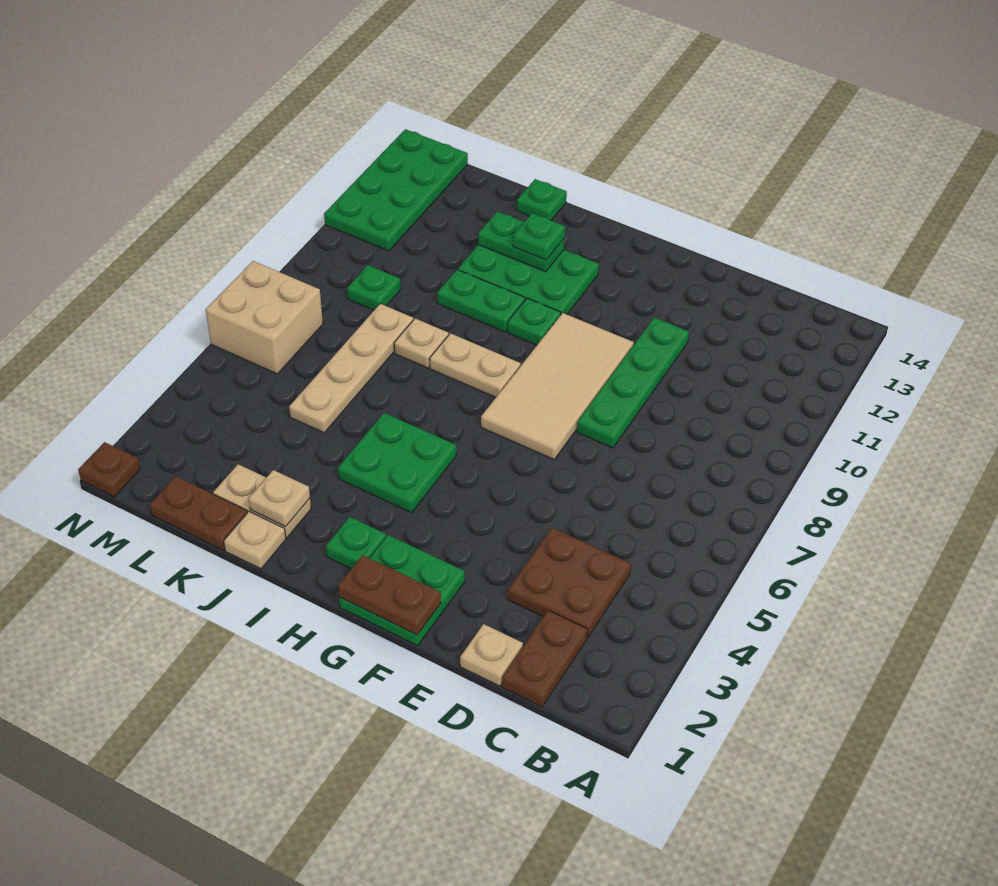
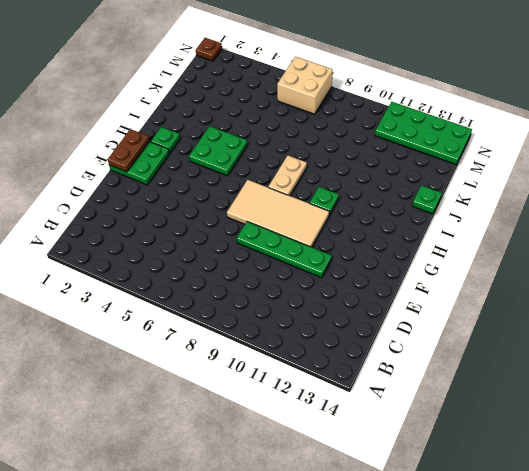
none -> brown plate C1:C2 level 1
none -> brown plate C3:D4 level 1
none -> tan plate D1 level 1

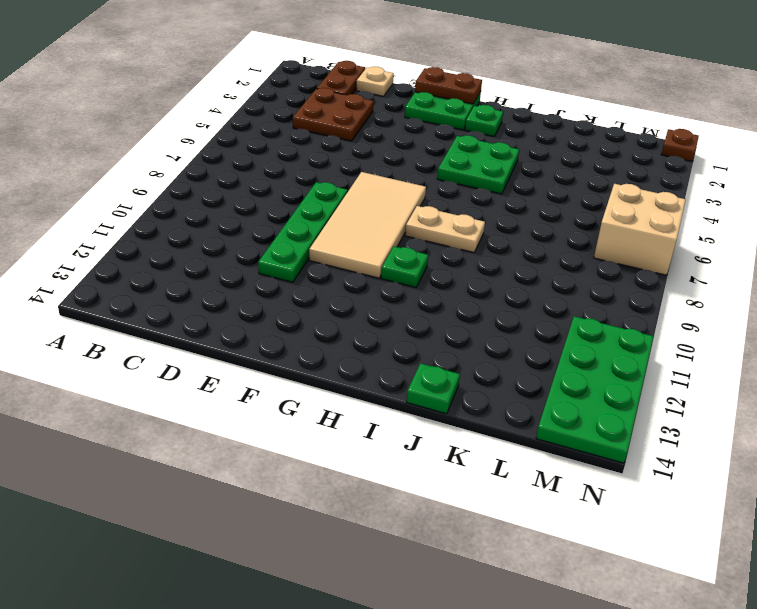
none -> green plate H11:J12 level 1
none -> green plate I10:J10 level 1
none -> tan plate J1 level 1

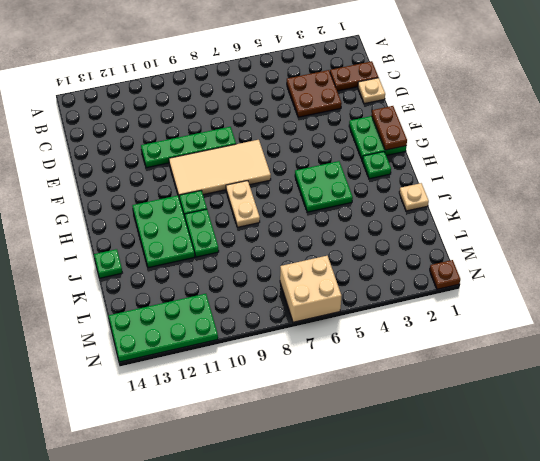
none -> tan plate J2:K2 level 1
none -> tan plate J8 level 1
none -> brown plate K1:L1 level 1

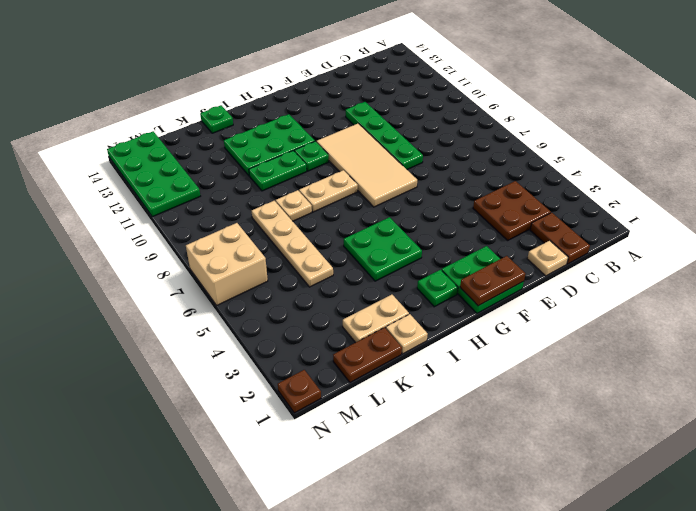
none -> green plate L9 level 1
none -> green plate I12:J12 level 2
none -> tan plate J2 level 2

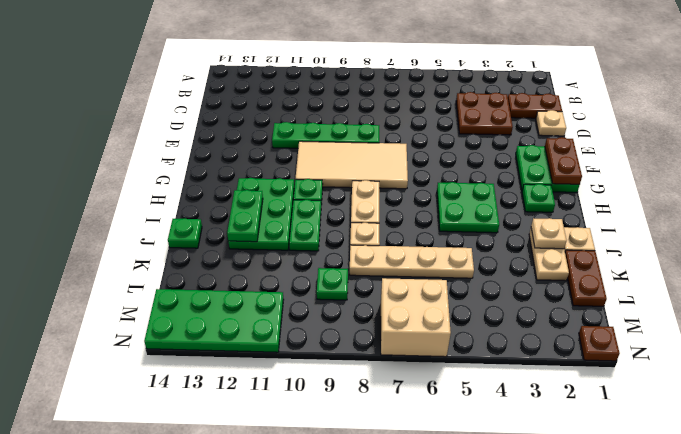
none -> green plate I12 level 3

